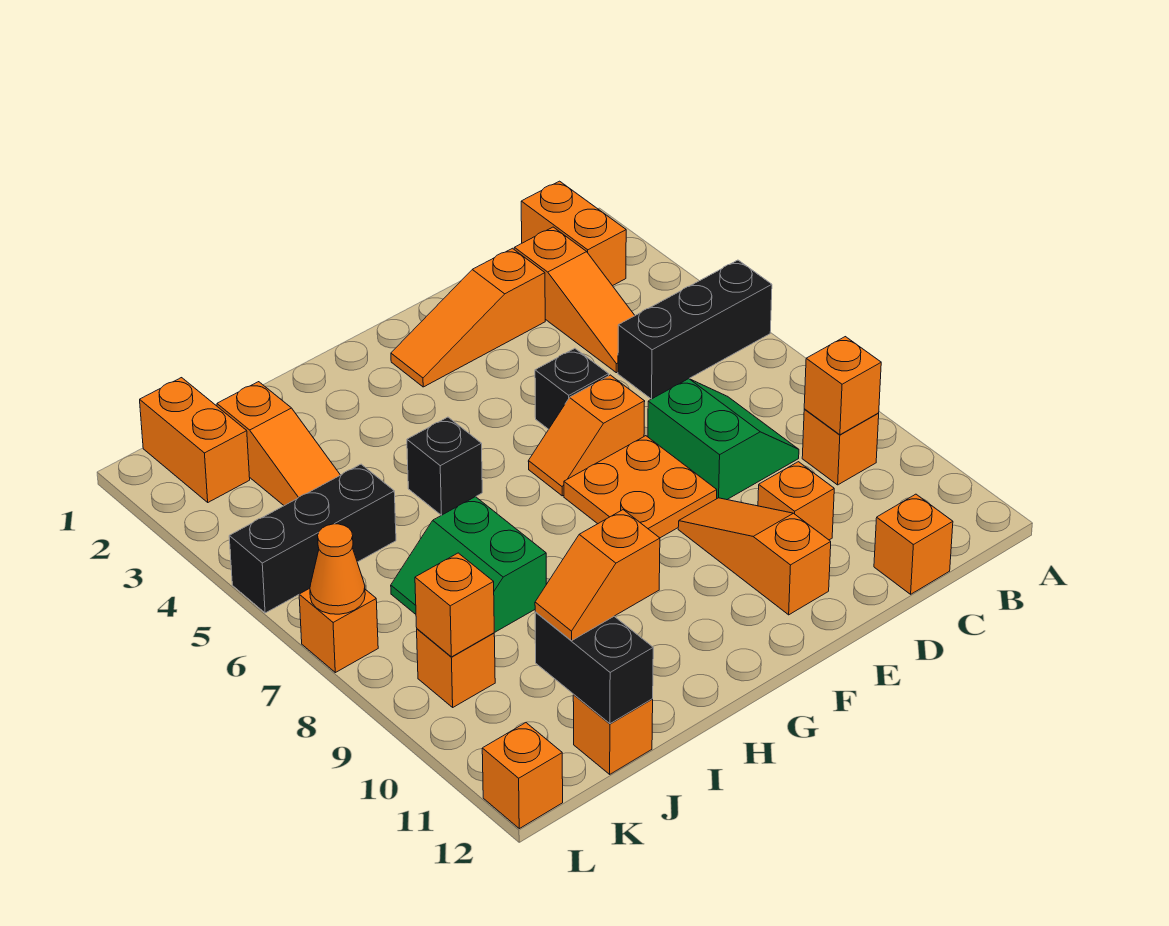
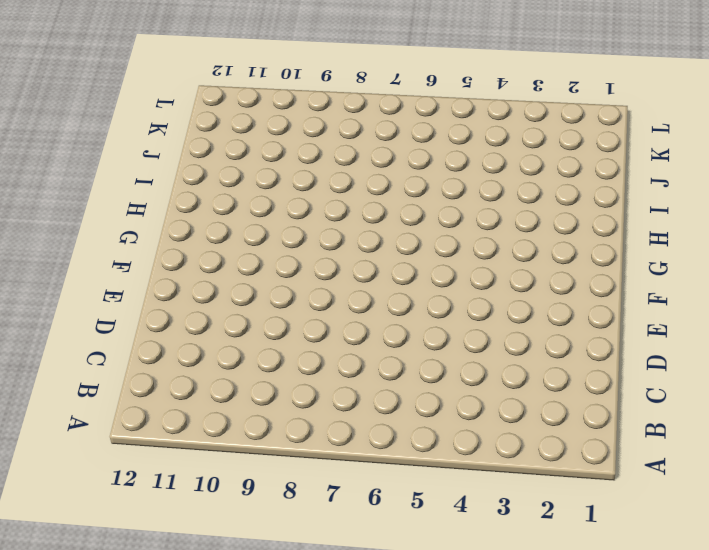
none -> black brick A5:C5 level 1
none -> orange brick B1:B2 level 1
none -> orange brick B9 level 1

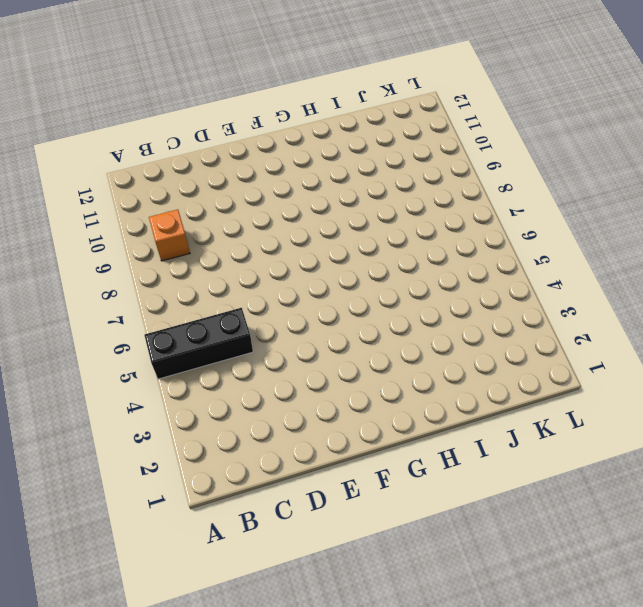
none -> orange brick B1:B2 level 1
none -> orange slope C2:C4 level 1 top 2
none -> green slope C7:D8 level 1 top D

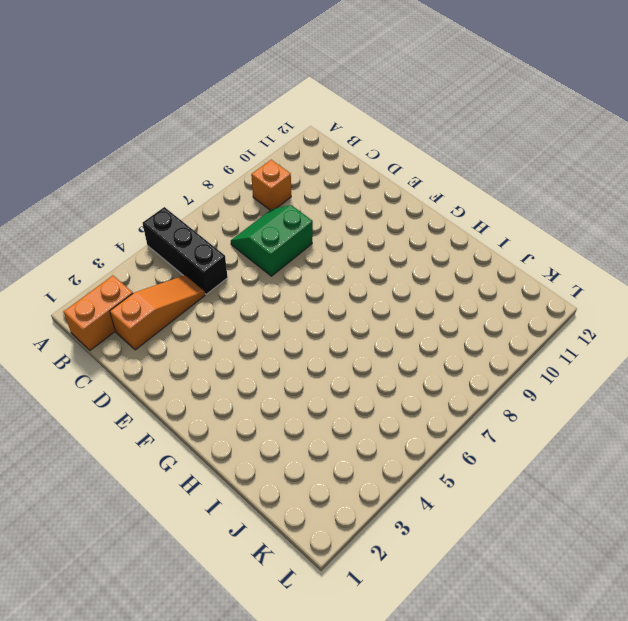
none -> orange brick C12 level 1
none -> orange slope D2:F2 level 1 top D
none -> orange brick D10 level 1

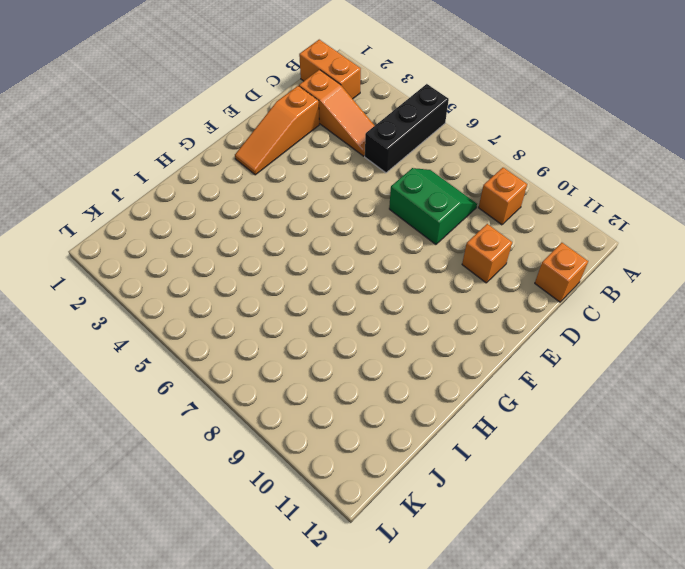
none -> black brick E5 level 1
none -> orange slope E6:F6 level 1 top E
none -> orange plate E7:F8 level 1

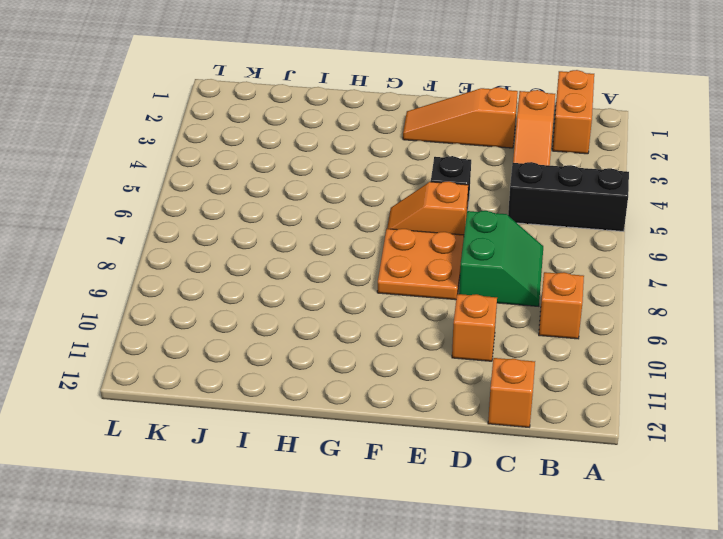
none -> orange slope E9:E11 level 1 top 11
none -> black brick H5 level 1
none -> green slope I7:J8 level 1 top I

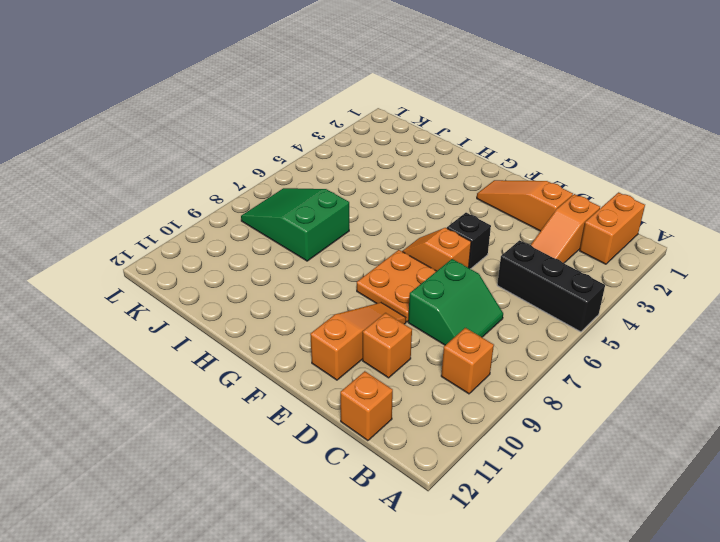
green slope I7:K8 level 1 top I -> green slope I7:J8 level 1 top I
none -> black brick H5 level 1
none -> orange slope J2:J4 level 1 top 2
none -> black brick J5:L5 level 1

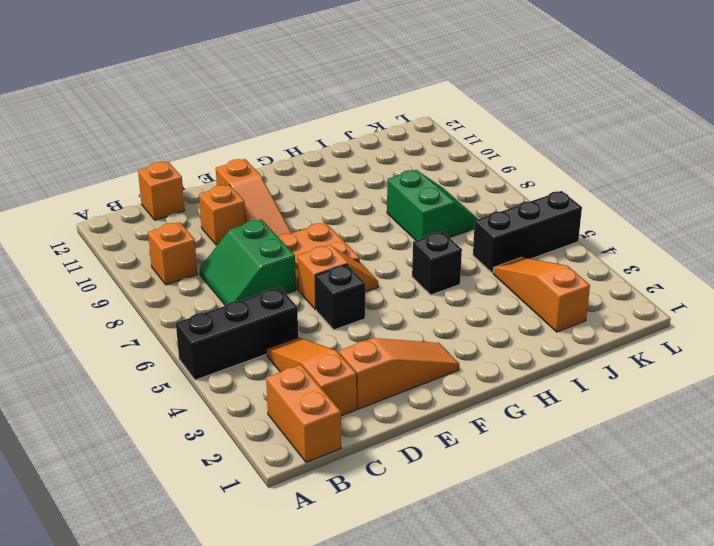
none -> orange brick J12 level 1
none -> orange brick K1:K2 level 1
none -> orange brick K9 level 1

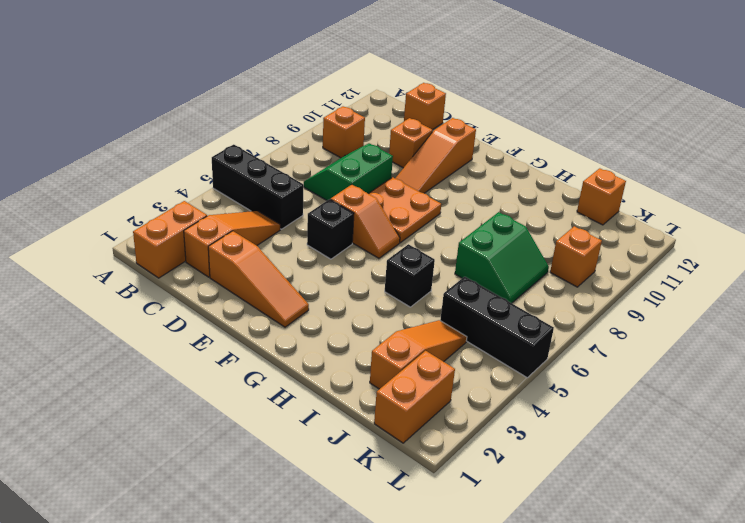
none -> orange brick L7 level 1
none -> orange brick L12 level 1
none -> orange brick B9 level 2

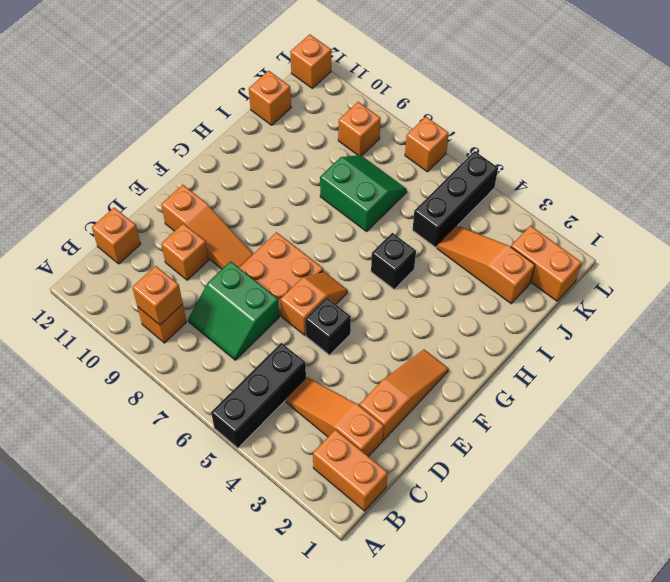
none -> black brick J11:J12 level 2
none -> orange brick K9 level 2
none -> orange cone L7 level 2

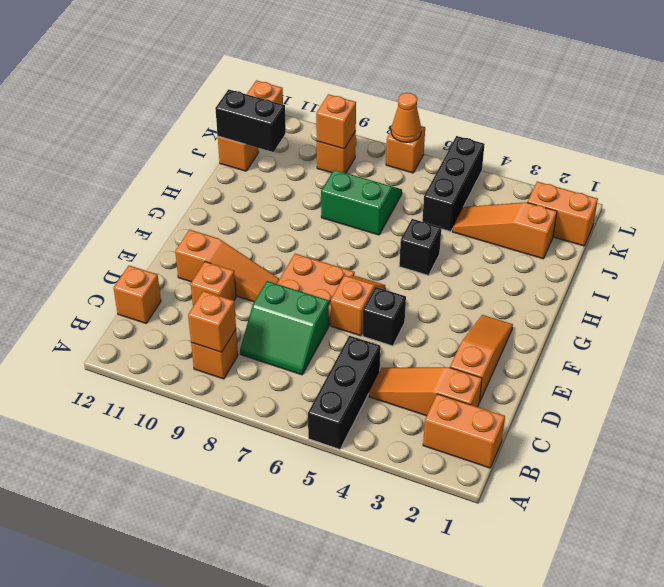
none -> orange slope I11:J11 level 3 top I

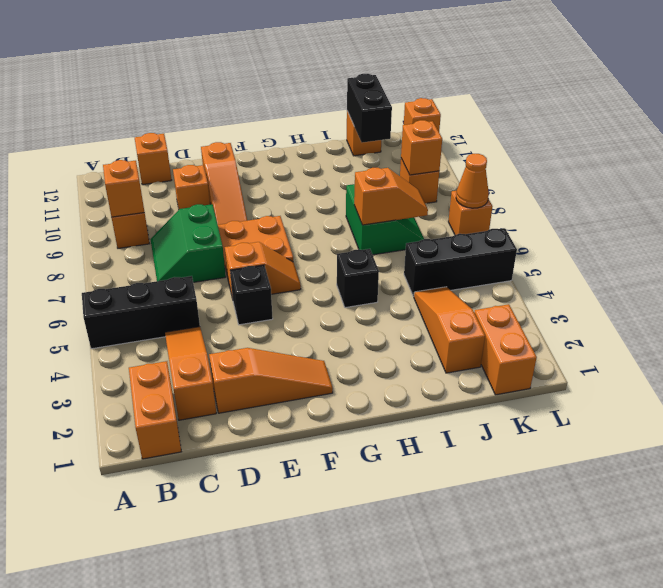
orange slope I7:J7 level 2 top I -> orange slope I11:J11 level 3 top I

